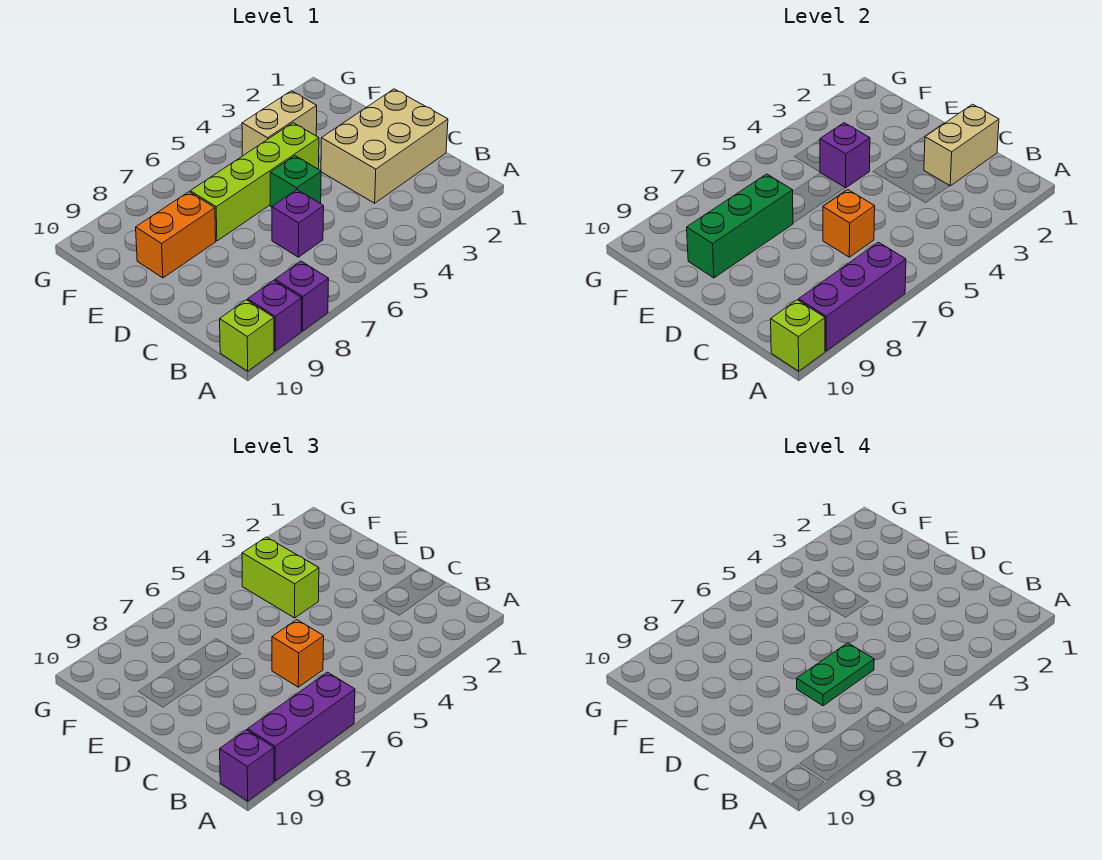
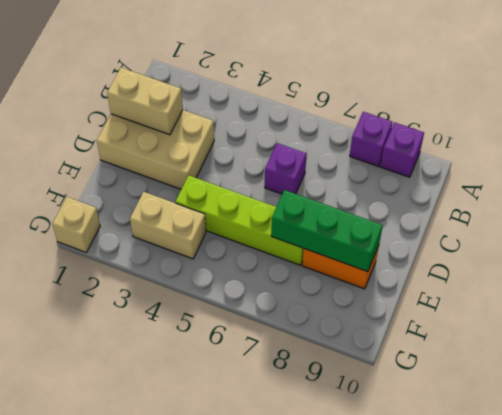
tan brick G1 level 1 -> none
none -> lime brick A10 level 1
none -> green brick D5 level 1
none -> purple brick A7:A9 level 2

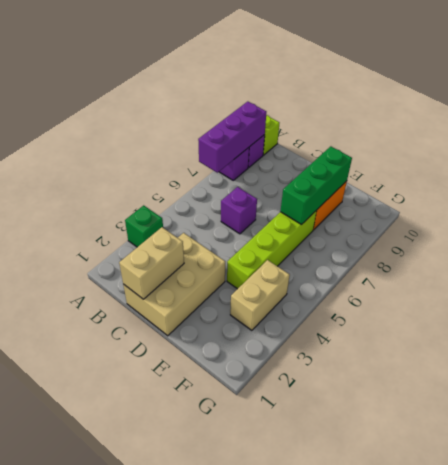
green brick A3 level 1 -> green brick D5 level 1
none -> lime brick A10 level 2
none -> orange brick C6 level 2
none -> purple brick E4 level 2

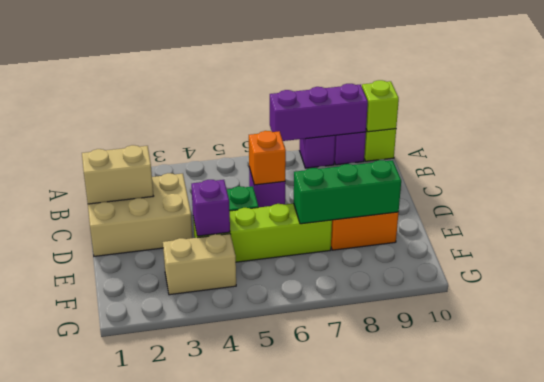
none -> purple brick A7:A9 level 3
none -> purple brick A10 level 3
none -> orange brick C6 level 3

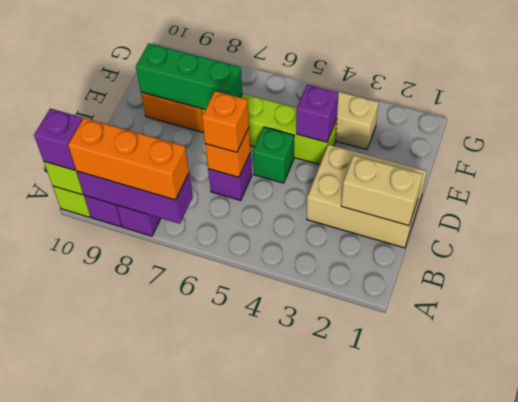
orange brick A7:A9 level 3 -> purple brick A7:A9 level 3
none -> lime brick E4:F4 level 3
none -> green plate C6:C7 level 4

